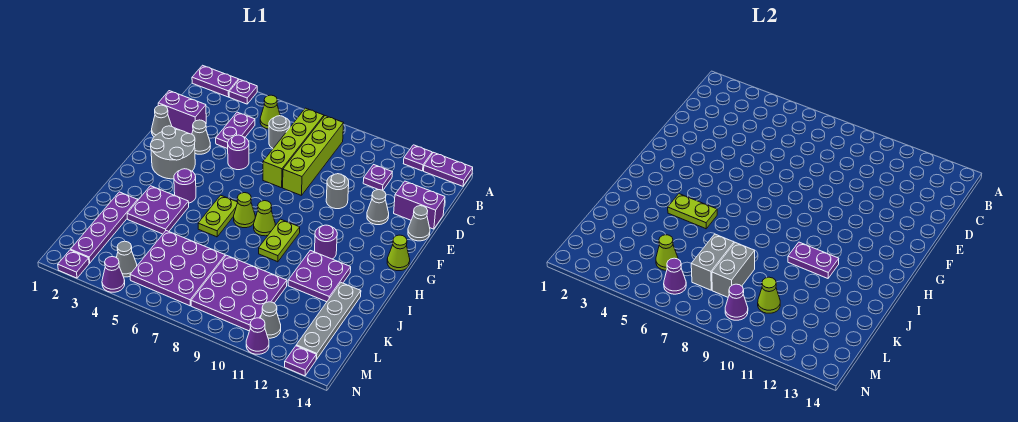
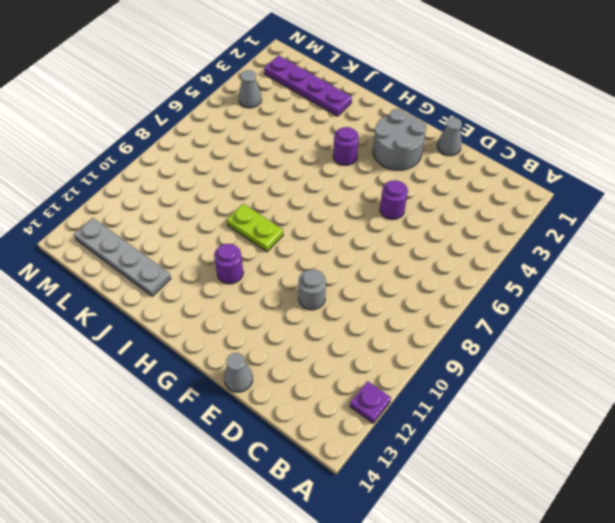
none -> purple plate A1:A2 level 1
none -> purple plate A3 level 1
none -> purple plate A13:A14 level 1
none -> lime cone B5 level 1

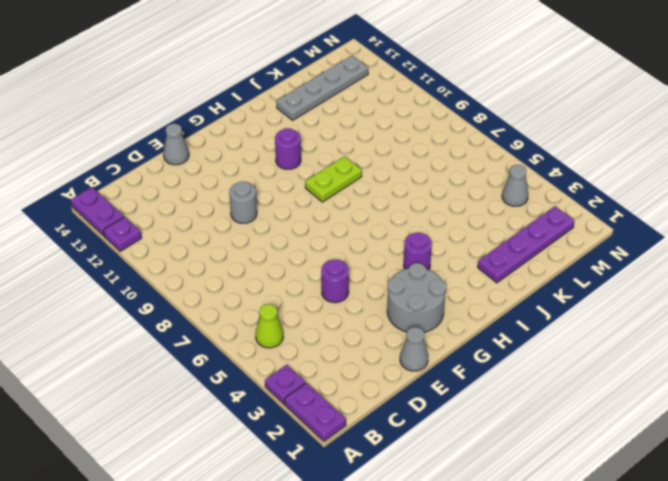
none -> lime brick B7:E7 level 1
none -> lime brick B8:E8 level 1
none -> purple plate C4:D4 level 1
none -> grey round brick C6 level 1

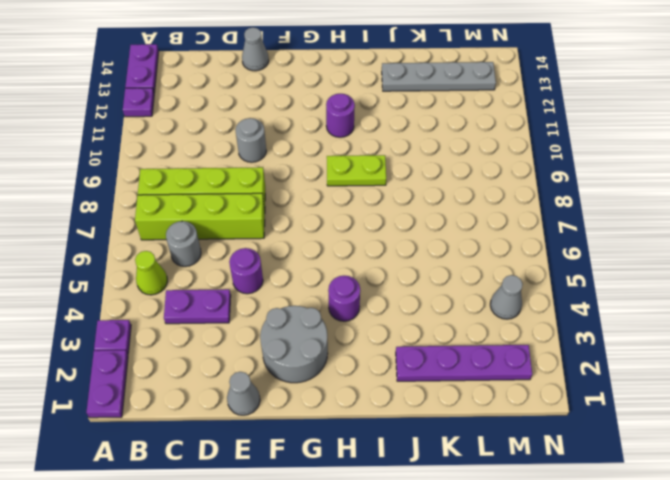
none -> purple plate C11 level 1
none -> purple brick D1:D2 level 1
none -> purple brick D13:D14 level 1
none -> grey cone E3 level 1

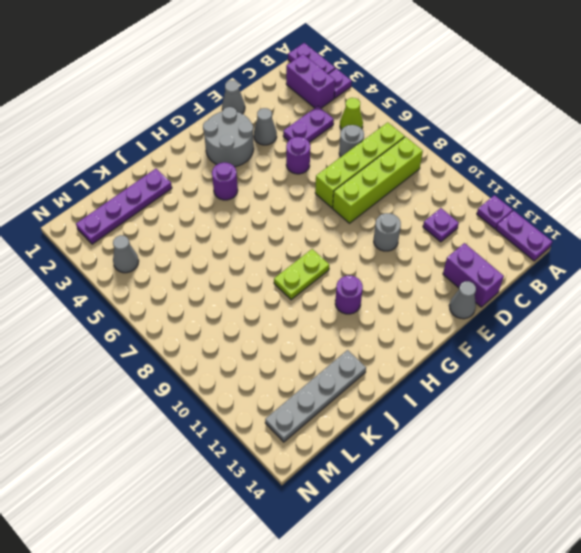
purple brick B2:B3 level 1 -> purple brick D1:D2 level 1
none -> grey cone E12 level 1
none -> lime cone G14 level 1
none -> lime plate H6:I6 level 1
none -> lime cone H7 level 1

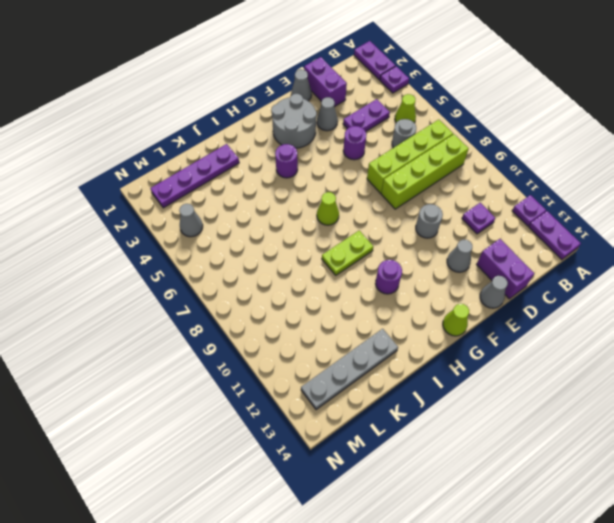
none -> lime plate H6:I6 level 1
none -> lime cone H8 level 1
none -> purple plate I3:J4 level 1
none -> purple plate I11:J12 level 1

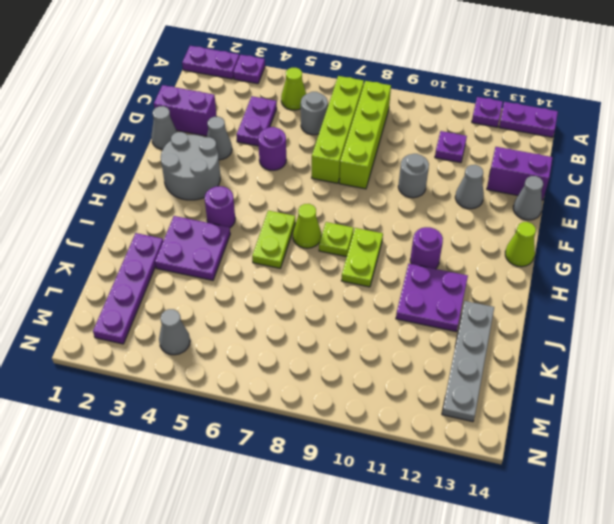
lime plate H8 level 1 -> lime cone H8 level 1
none -> purple plate K5:M7 level 1
none -> purple plate K8:M10 level 1
none -> grey cone M11 level 1
none -> purple plate N2 level 1

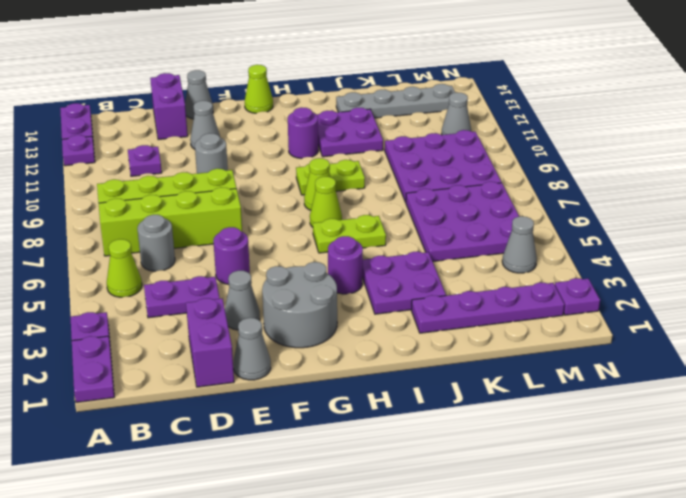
none -> purple cone N4 level 1
none -> purple cone N11 level 1
none -> purple plate N13 level 1
none -> lime plate I4:I5 level 2

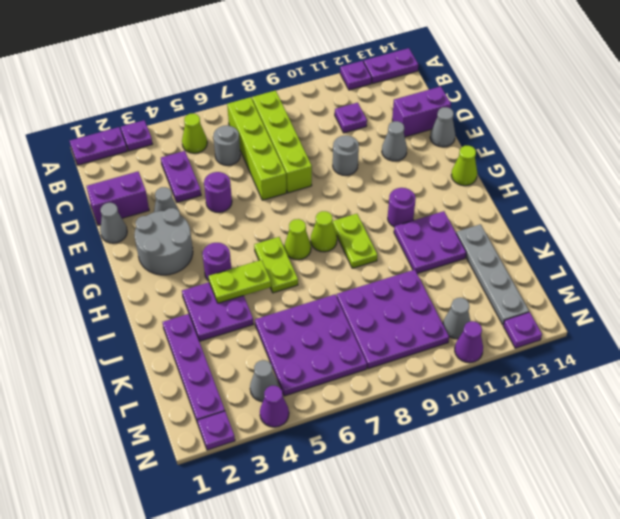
none -> purple plate I10:I11 level 2
none -> grey brick K7:L7 level 2
none -> grey brick K8:L8 level 2
none -> lime cone L5 level 2

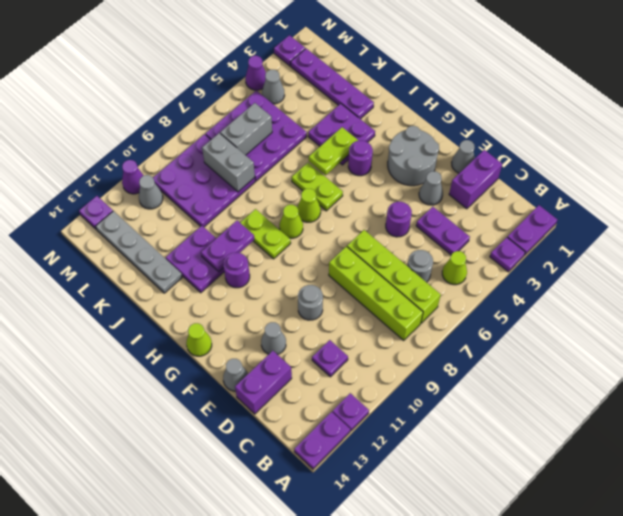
grey brick L6:L7 level 2 -> grey brick K7:L7 level 2
none -> lime cone L5 level 2
none -> lime cone L10 level 2
none -> purple cone M6 level 2
none -> purple cone M9 level 2

